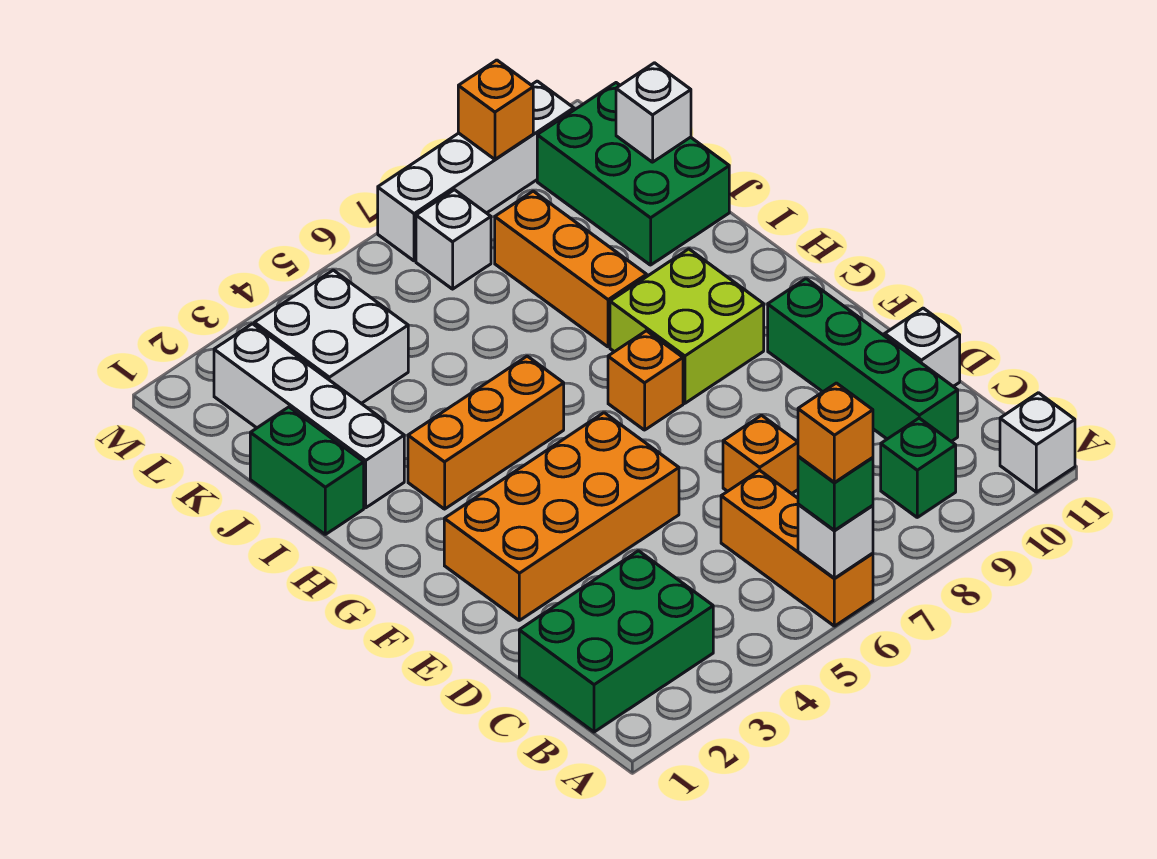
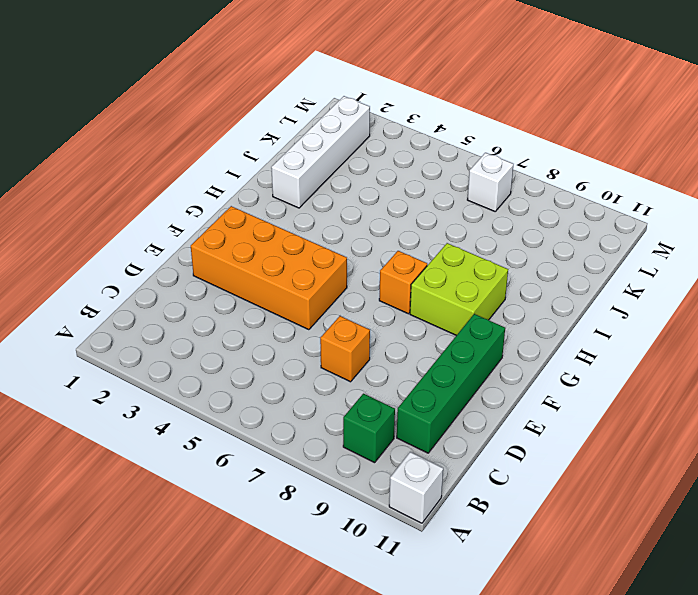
none -> orange brick A6:C6 level 1
none -> green brick B1:C3 level 1
none -> white brick D11 level 1

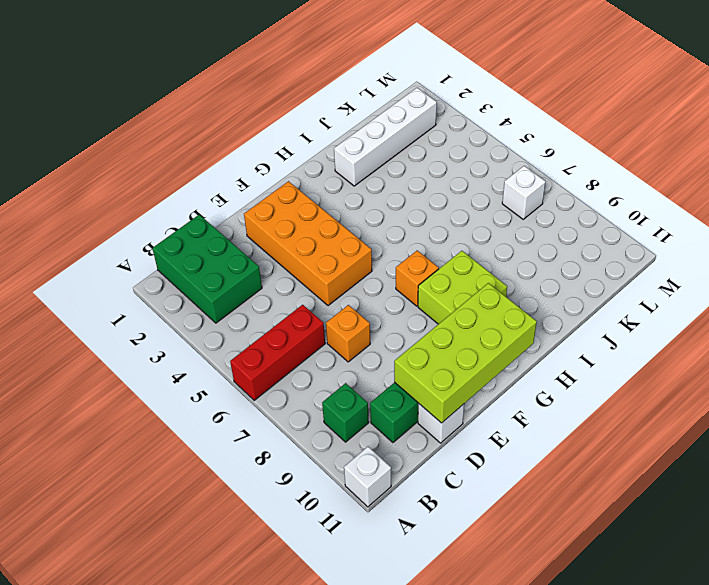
red brick A6:C6 level 1 -> orange brick A6:C6 level 1
lime brick D10:G11 level 2 -> none
none -> orange brick H3:H5 level 1
none -> green brick I1:J1 level 1
none -> orange brick I8:K8 level 1

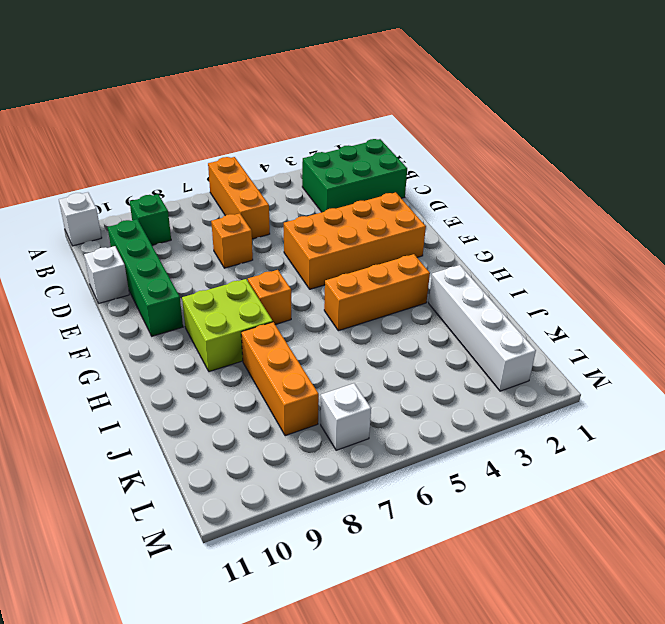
none -> green brick I1:J1 level 1
none -> green brick J10:L11 level 1
none -> white brick K3:L4 level 1

